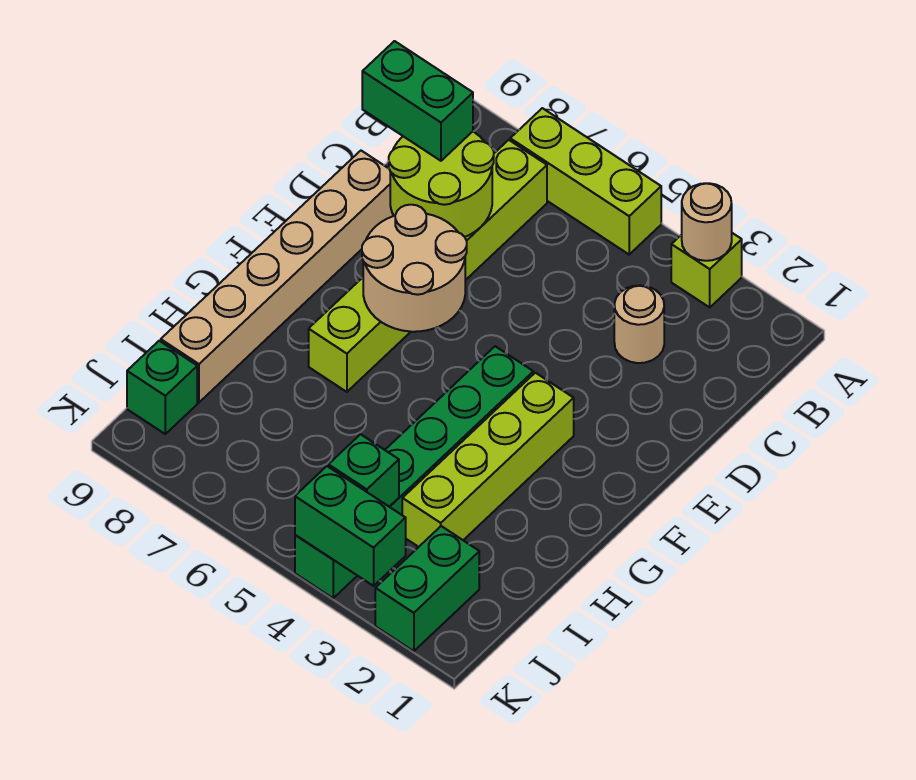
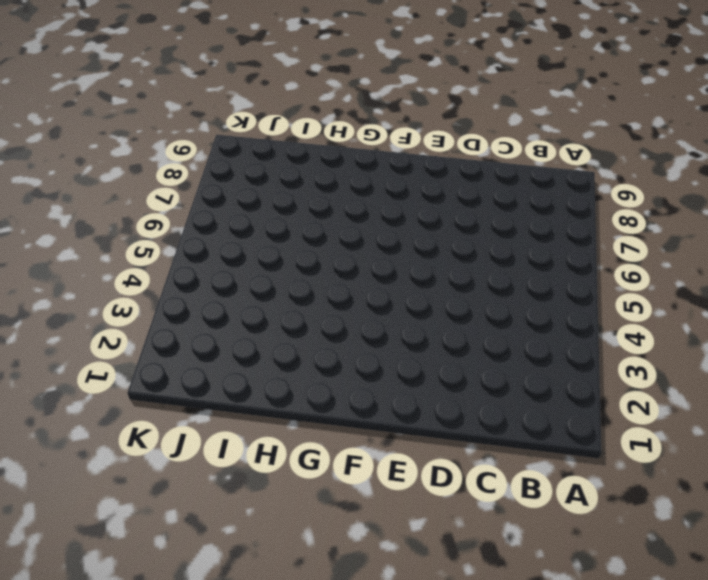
none -> lime brick A3 level 1
none -> lime brick A5:A7 level 1
none -> lime brick B7:G7 level 1

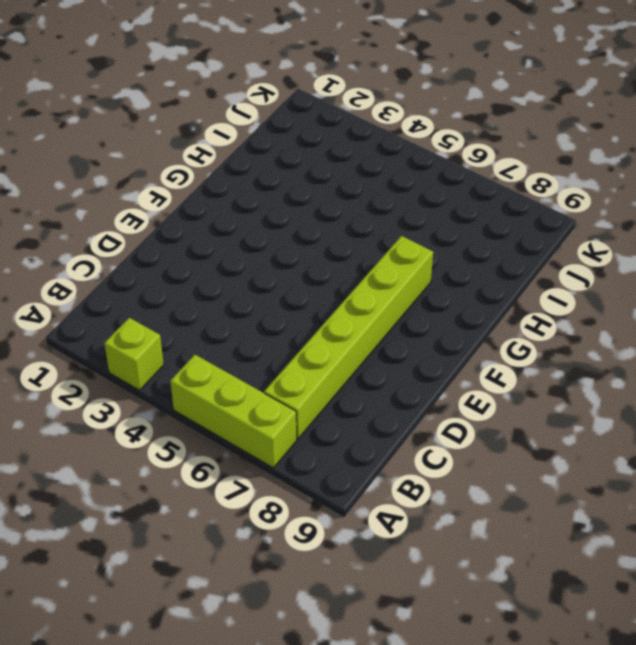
none -> tan round brick C3 level 1
none -> tan brick D9:I9 level 1
none -> lime brick F3:I3 level 1

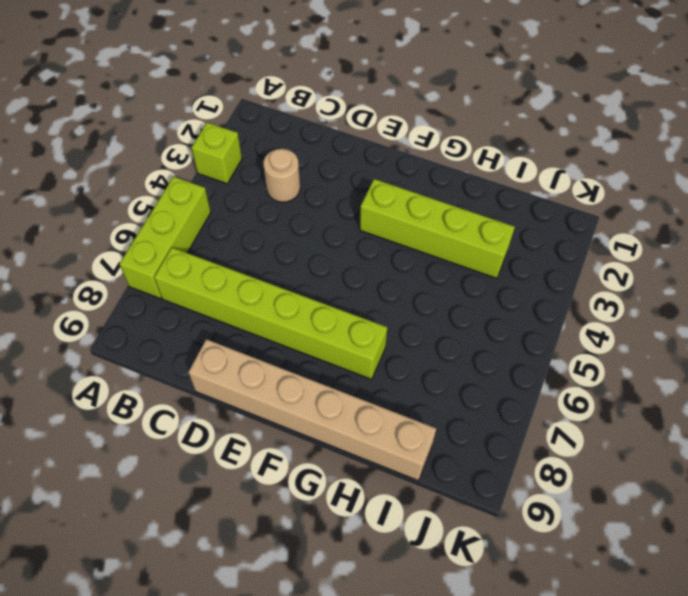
none -> green brick F4:K4 level 1
none -> green brick J2:K2 level 1
none -> green brick J9 level 1

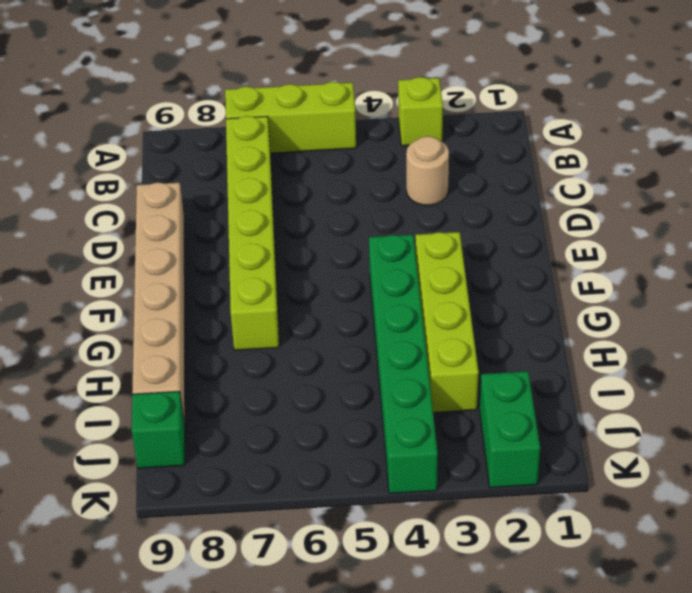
none -> tan round brick A3 level 2
none -> lime round brick C7:D8 level 2
none -> tan round brick E6:F7 level 2

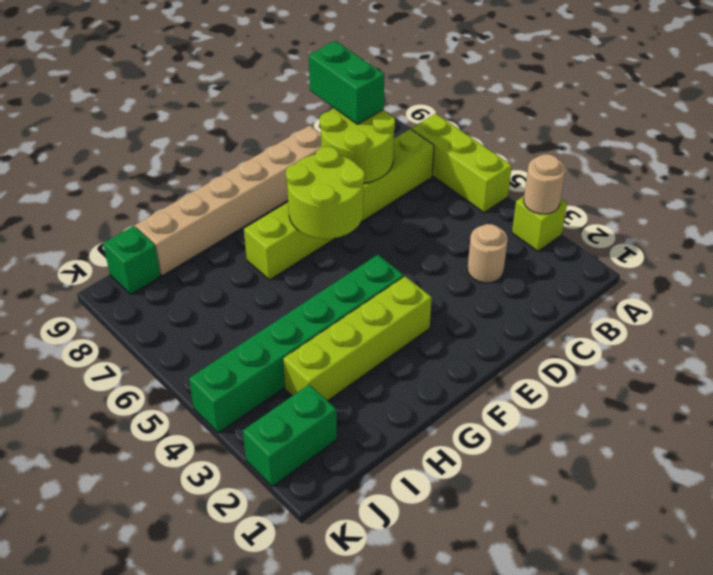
lime round brick E6:F7 level 2 -> tan round brick E6:F7 level 2
none -> green brick J4 level 2
none -> green brick K3:K4 level 2

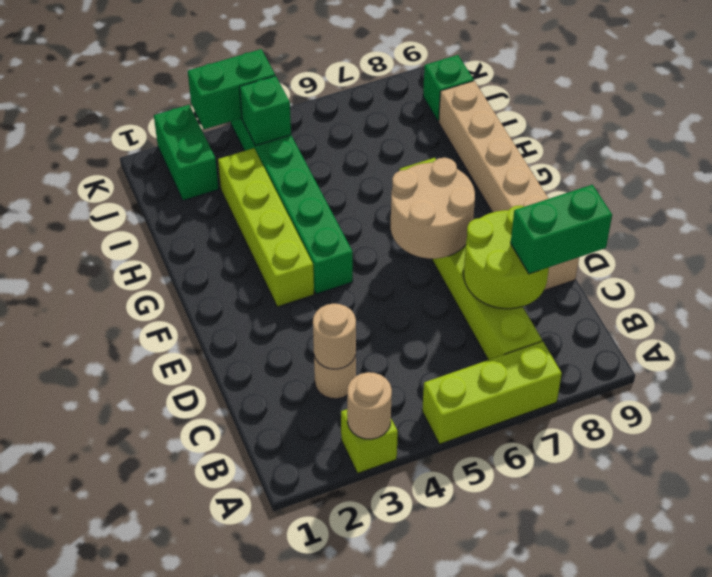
tan round brick C3 level 2 -> none

